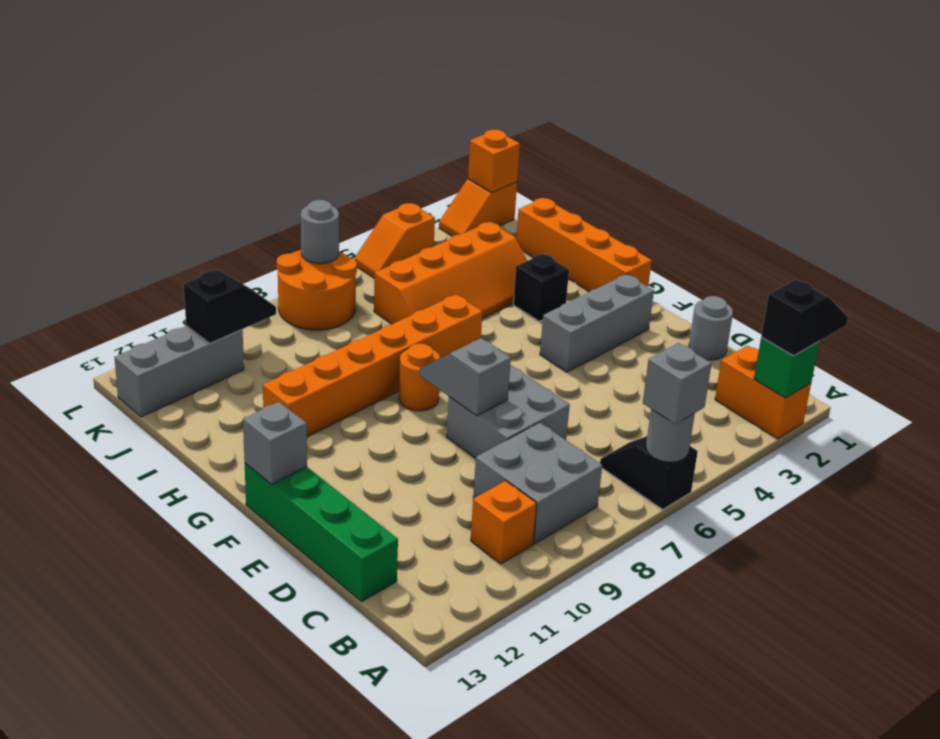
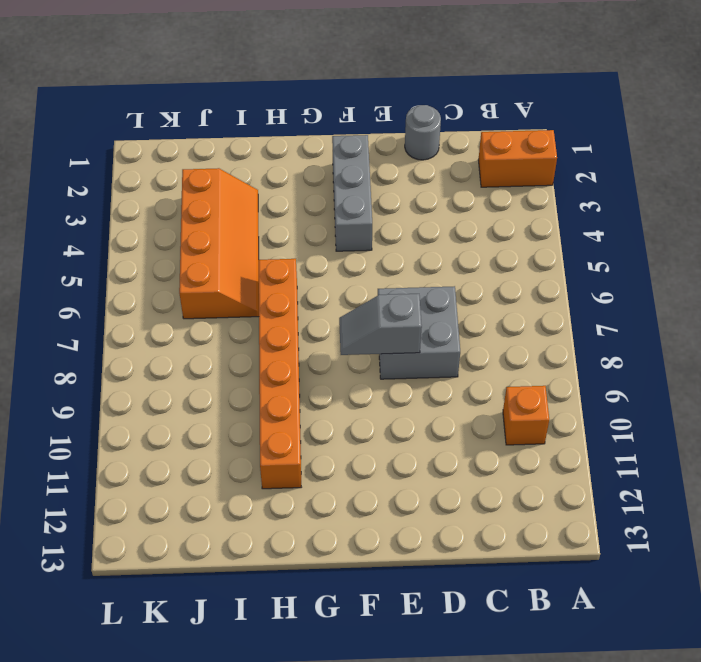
none -> black slope A6:B6 level 1 top A
none -> grey brick B8:C9 level 1
none -> green brick C13:F13 level 1

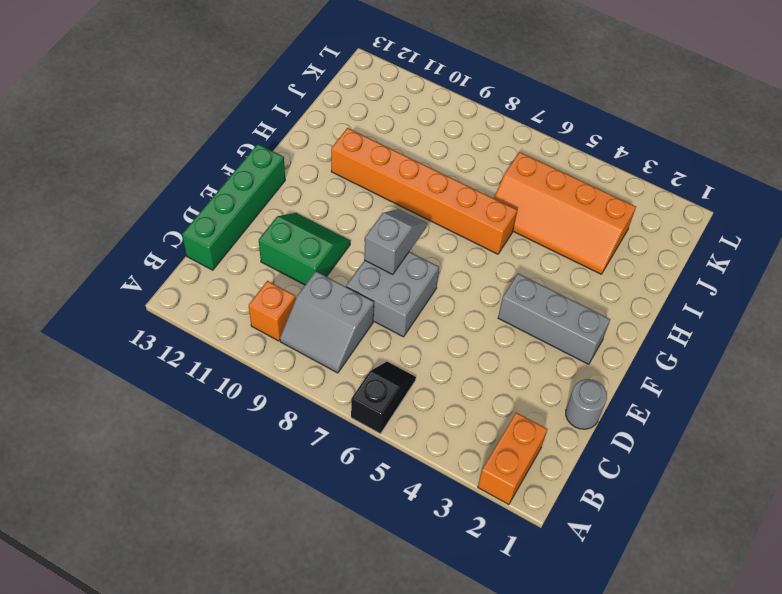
grey slope B8:C9 level 1 top C -> grey brick B8:C9 level 1
green slope D10:E11 level 1 top D -> none
none -> orange brick G1:J1 level 1
none -> orange round brick G8 level 1
none -> black brick H3 level 1

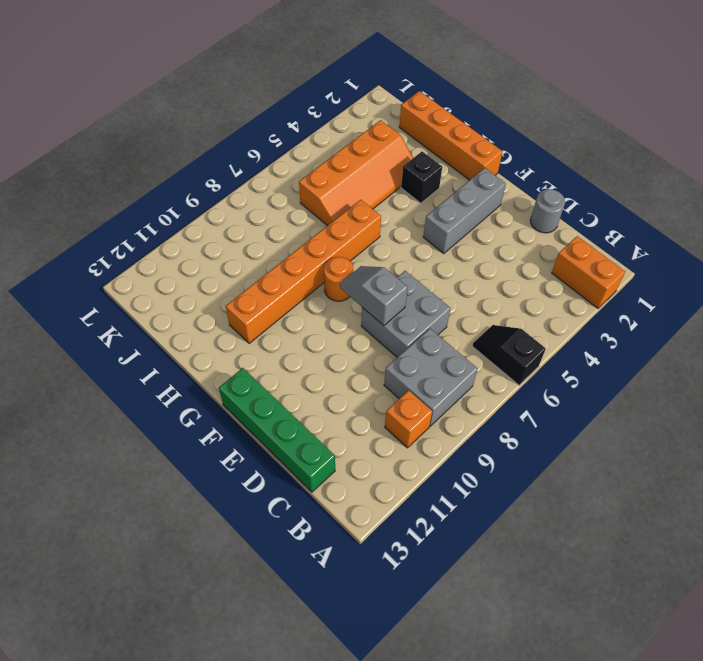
none -> orange round brick K7:L8 level 1
none -> grey brick K11:K13 level 1
none -> orange slope L1:L2 level 1 top 1

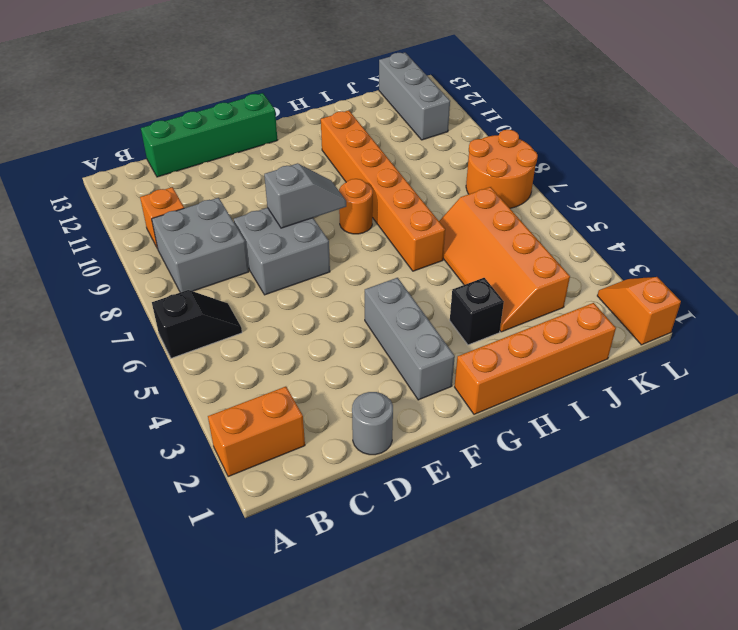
none -> orange slope L4:L5 level 1 top 4
none -> green brick A2 level 2
none -> grey round brick A6 level 2

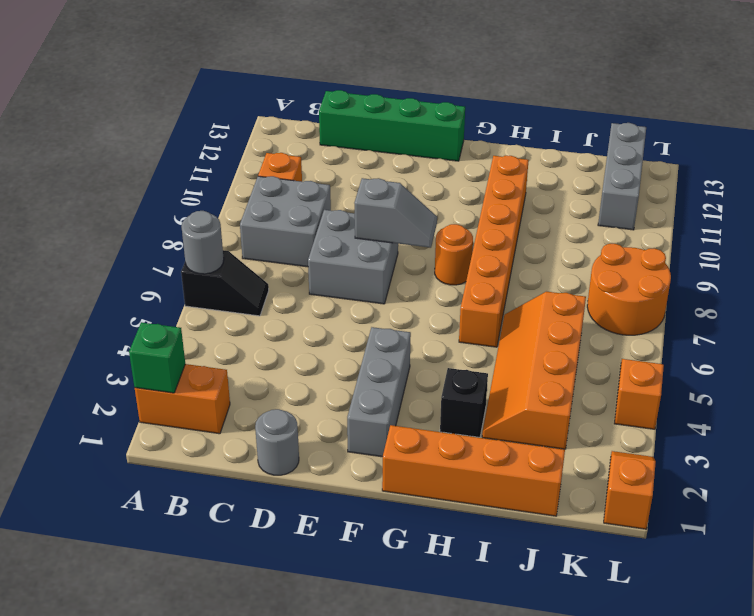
none -> grey brick F13 level 2
none -> black slope K10:K11 level 2 top 11
none -> orange brick L1 level 2

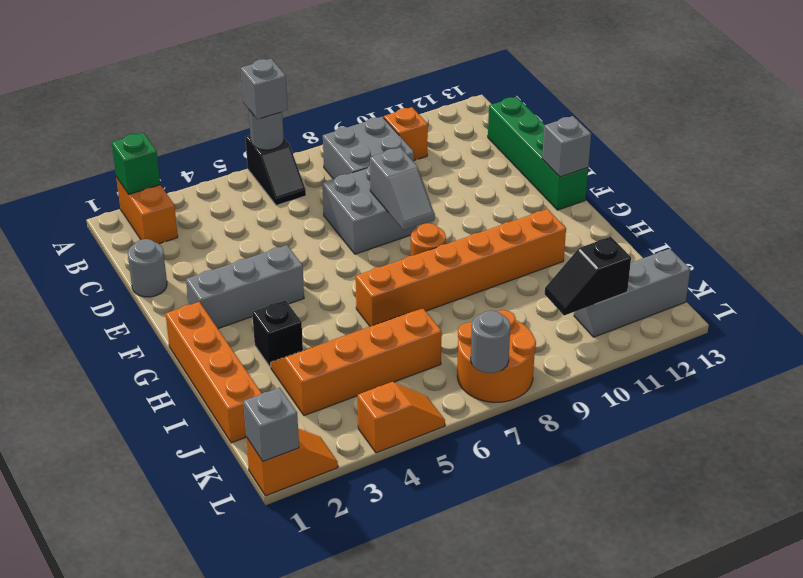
grey brick L1 level 2 -> orange brick L1 level 2
none -> black slope A1:A2 level 3 top 2

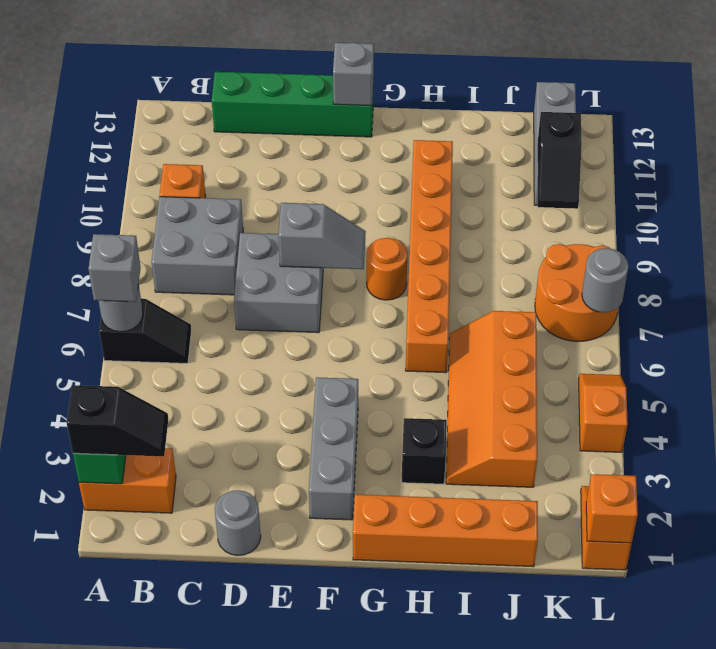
black slope A2:B2 level 3 top A -> black slope A1:A2 level 3 top 2

